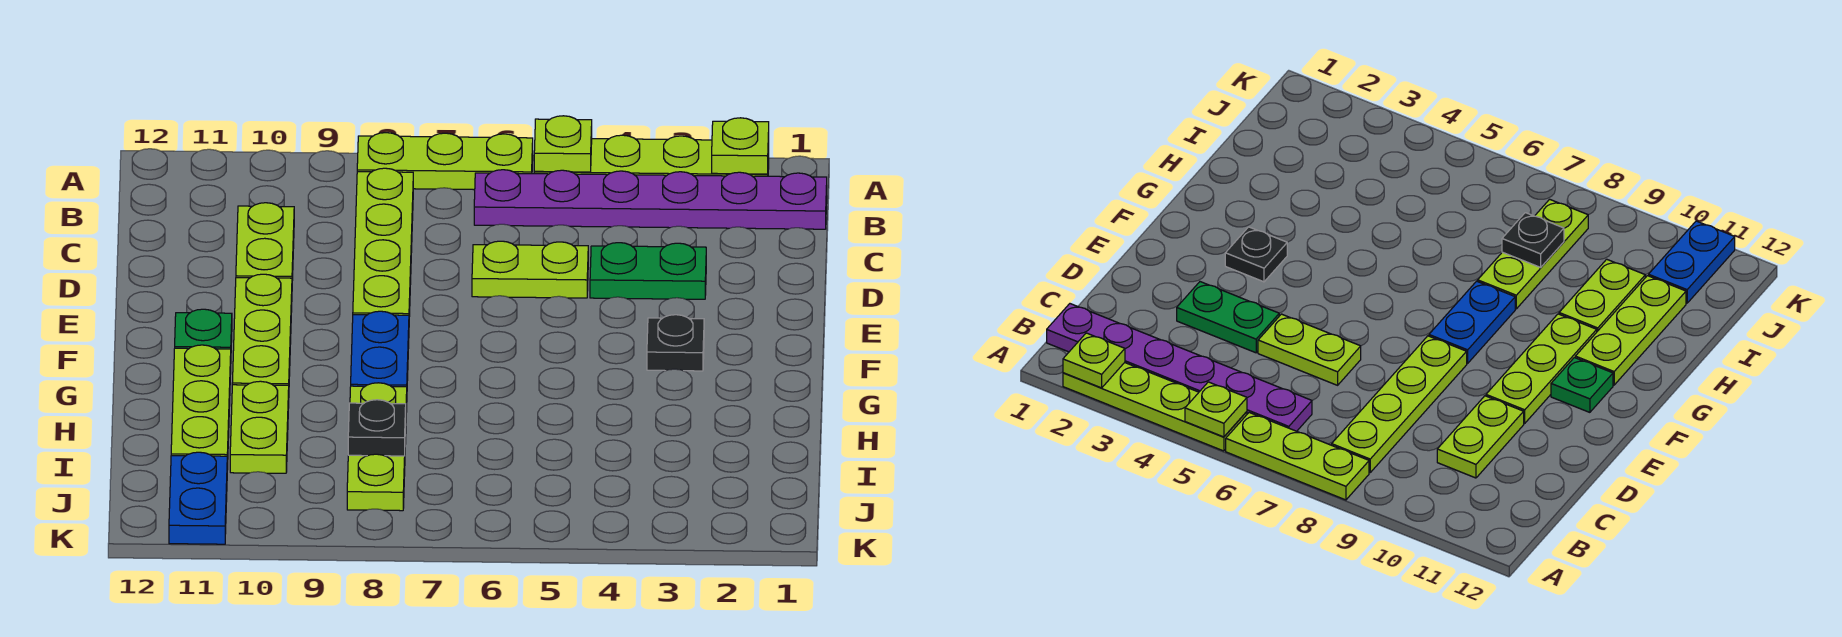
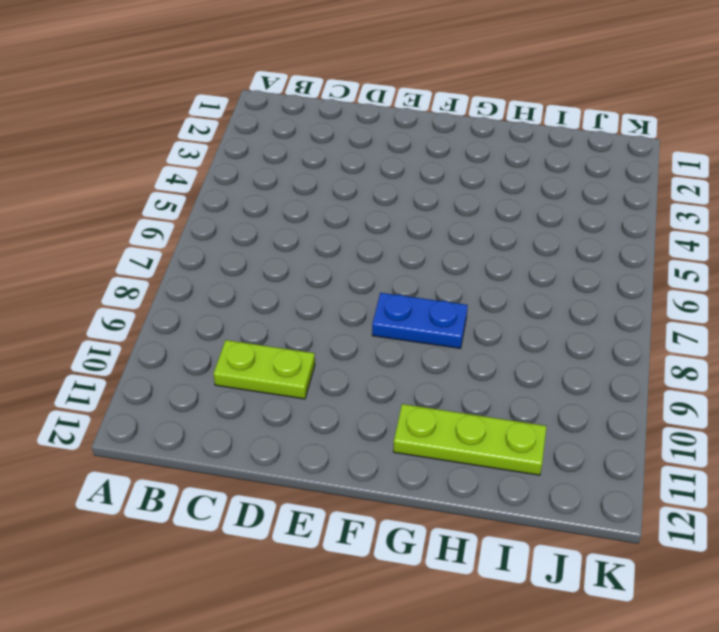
none -> lime plate A2:A5 level 1
none -> lime plate A6:A8 level 1
none -> purple plate B1:B6 level 1

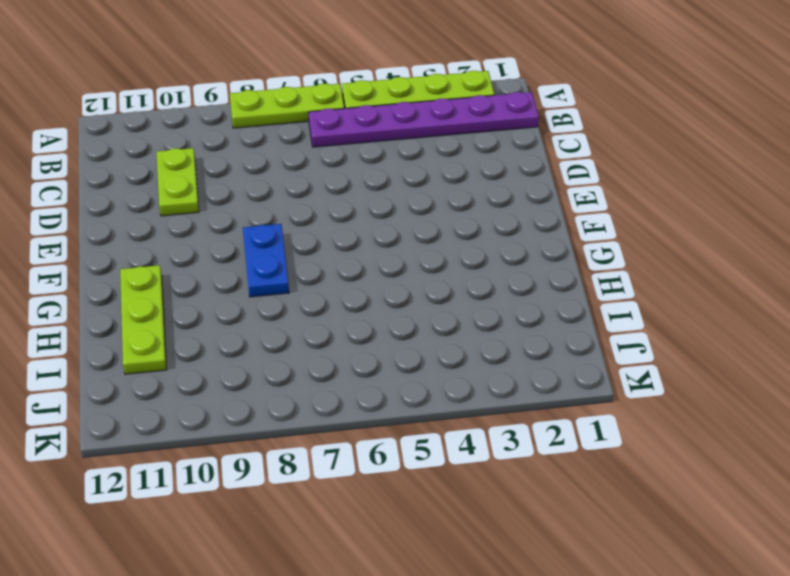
none -> lime plate B8:E8 level 1
none -> green plate D3:D4 level 1
none -> lime plate D5:D6 level 1

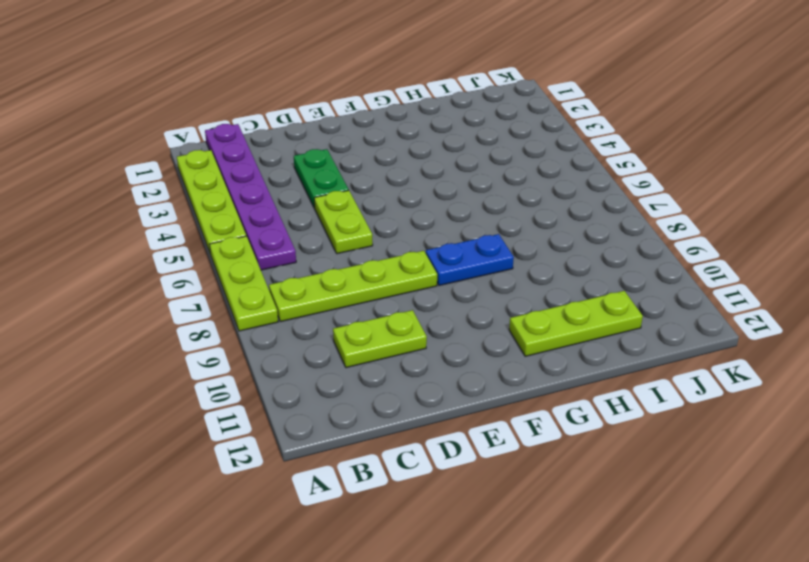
none -> lime plate E10:G10 level 1
none -> black plate F3 level 1
none -> green plate F11 level 1

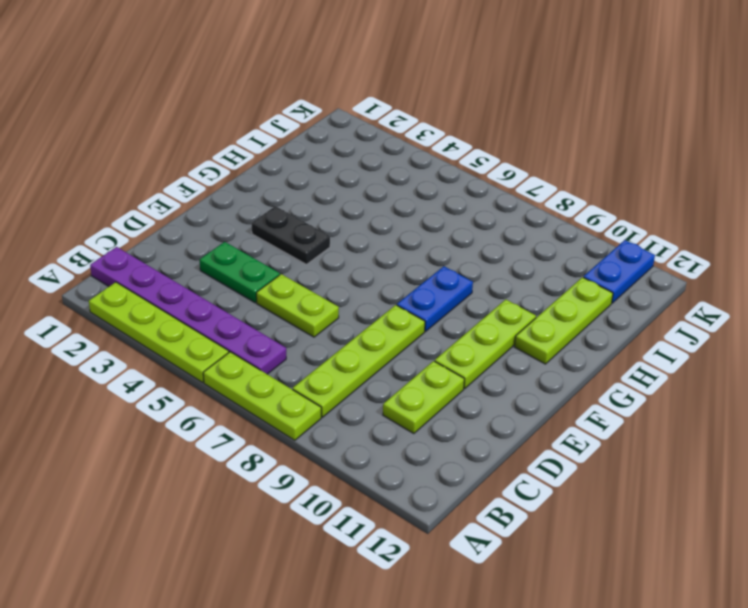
black plate F3:F4 level 1 -> black plate F3 level 1
none -> green plate F11 level 1
none -> lime plate H8:J8 level 1
none -> lime plate H10:I10 level 1

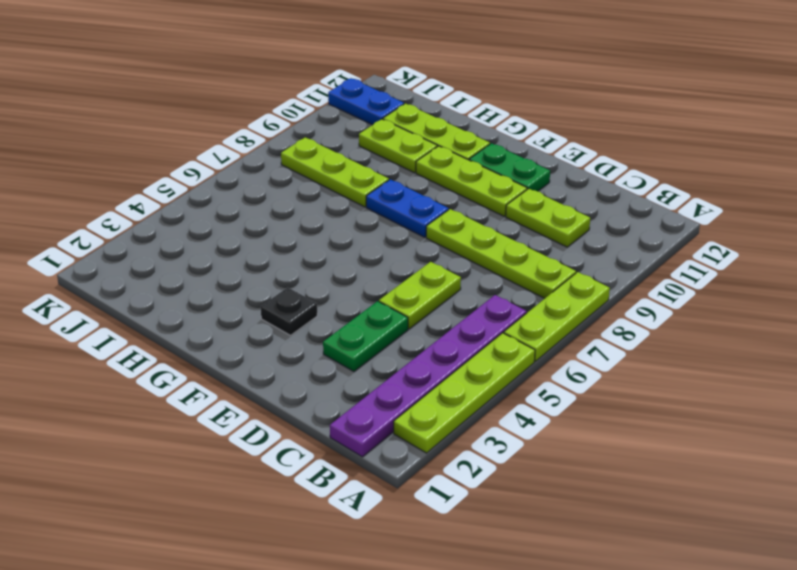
green plate E11:F11 level 1 -> green plate F11 level 1
none -> lime plate A2 level 2
none -> lime plate A5 level 2
none -> black plate I8 level 2

